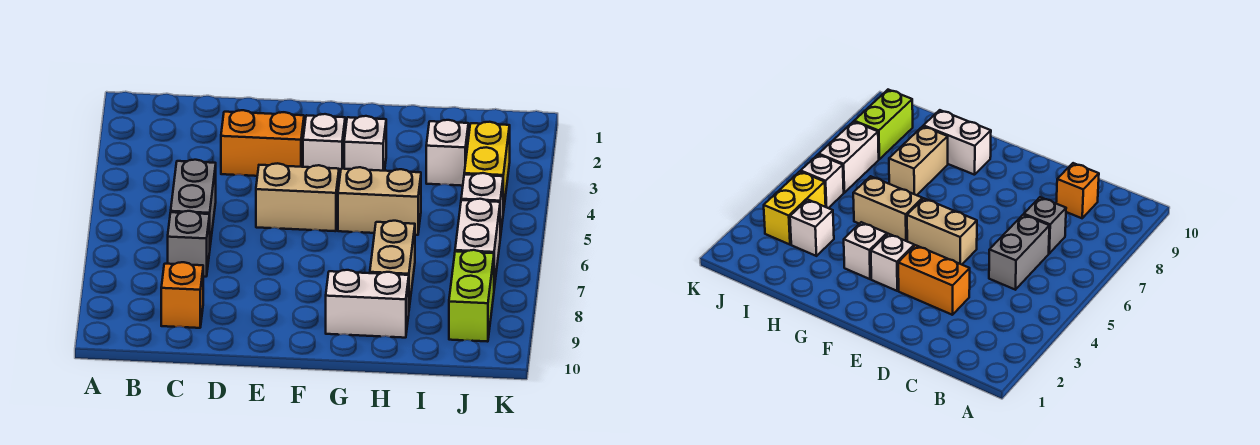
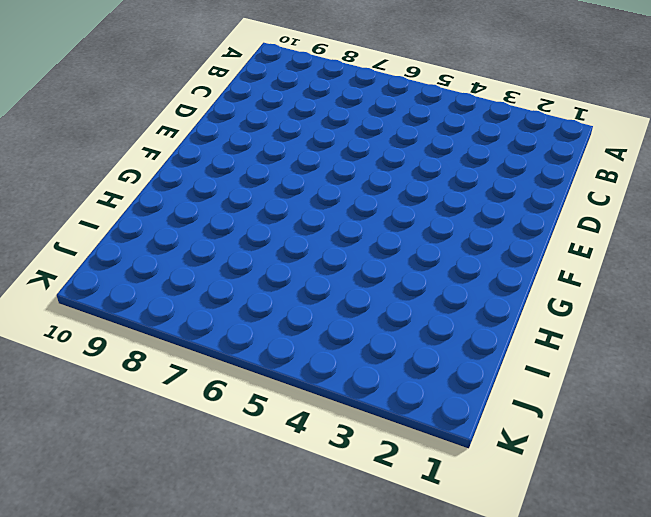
none -> grey brick C5:C6 level 1
none -> grey brick C7 level 1
none -> orange brick C9 level 1

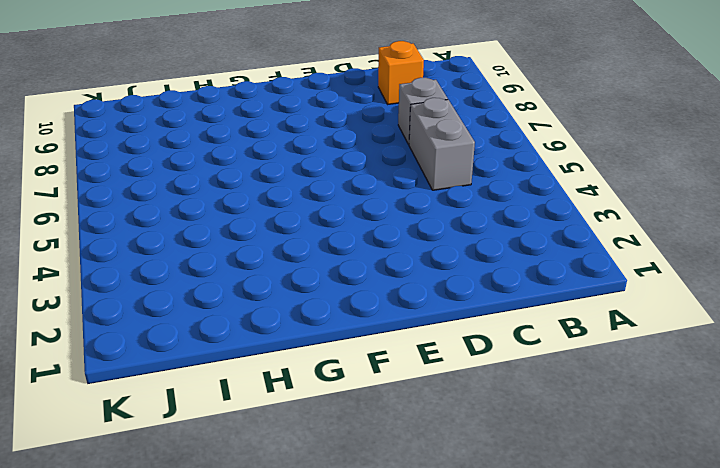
none -> orange brick D3:E3 level 1
none -> tan brick E5:F5 level 1
none -> white brick F3 level 1

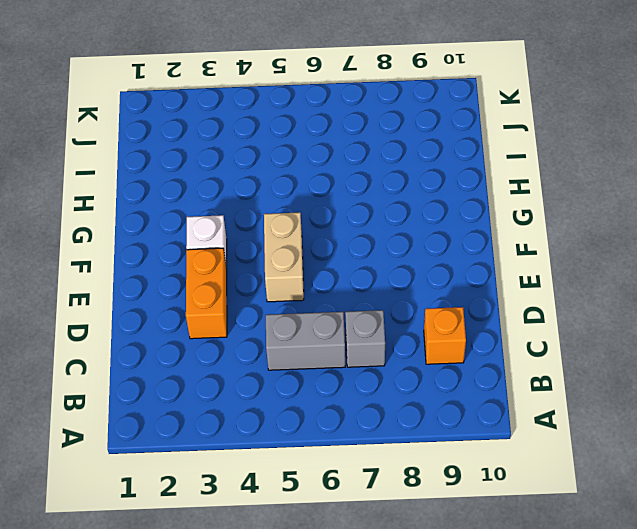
none -> white brick G3 level 1
none -> tan brick G5:H5 level 1
none -> white brick G9:H9 level 1

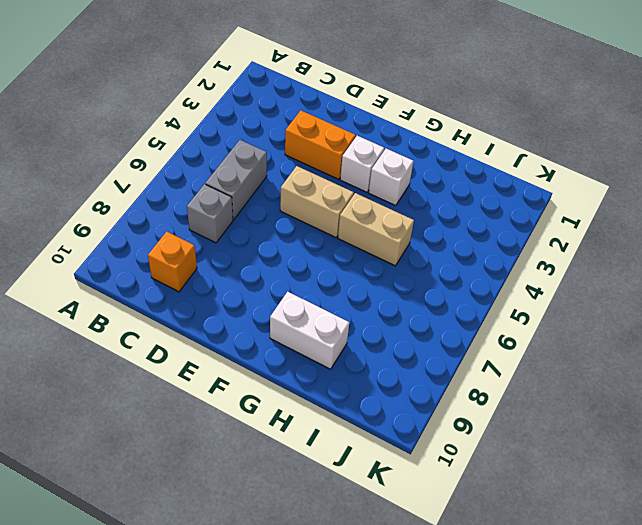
none -> tan brick H7:H8 level 1
none -> white brick I3 level 1
none -> yellow brick J3:J4 level 1

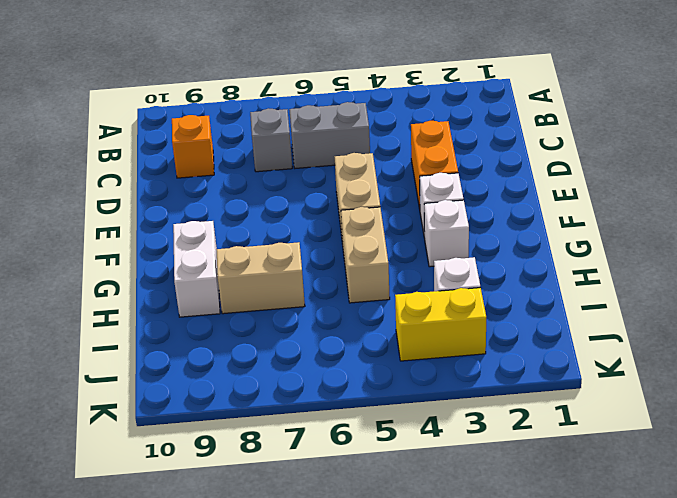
none -> white brick J5 level 1
none -> white brick J6:J7 level 1
none -> lime brick J8:J9 level 1

